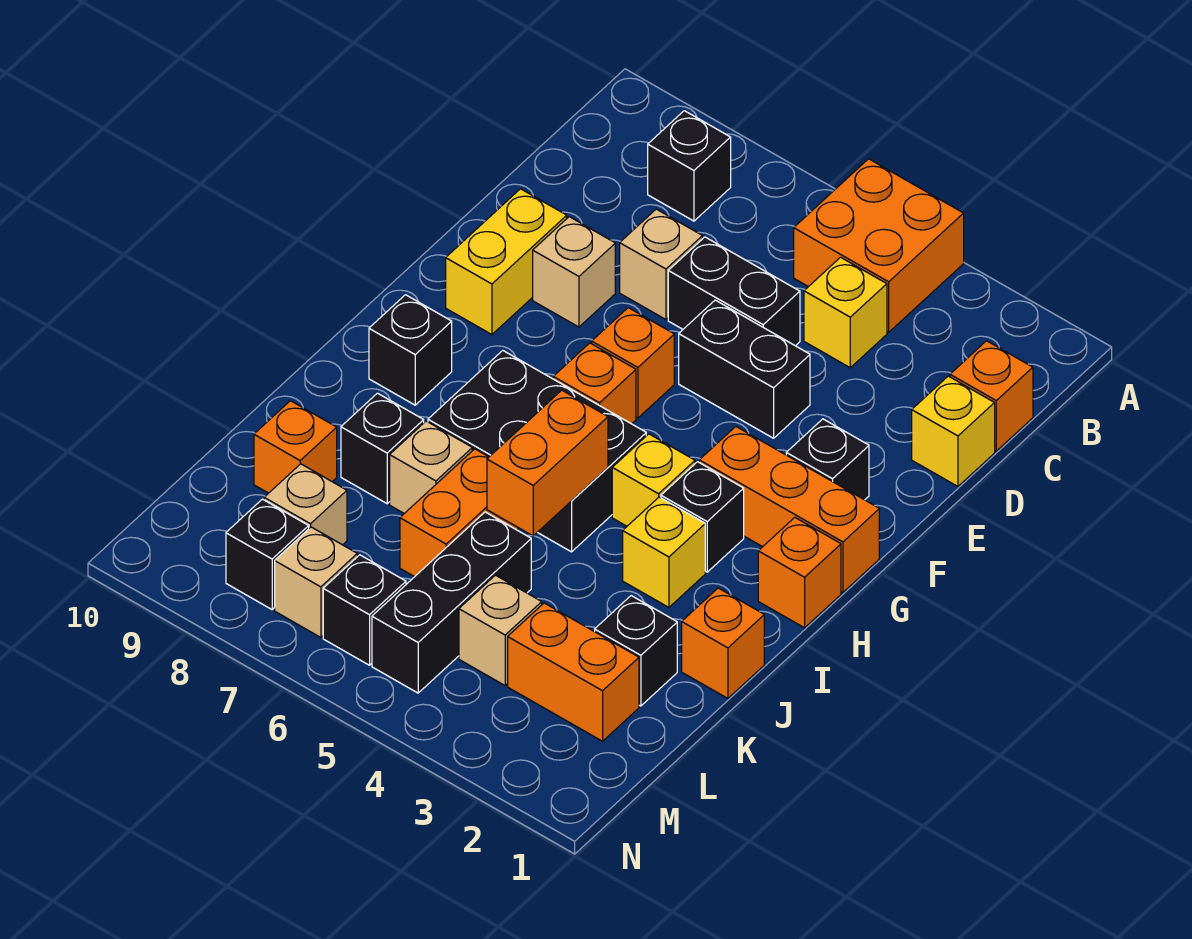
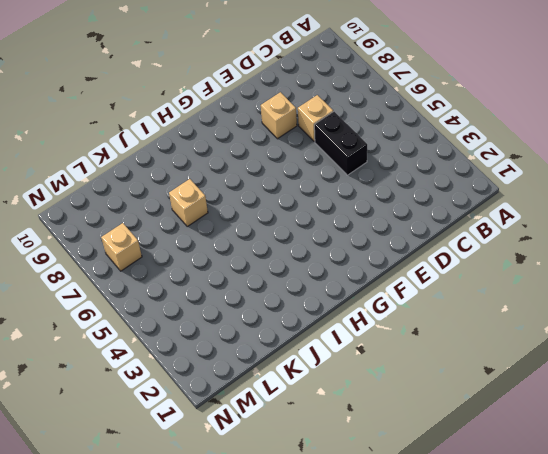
none -> orange brick A4:B5 level 1
none -> black brick B8 level 1
none -> orange brick C1 level 1
none -> yellow brick C4 level 1

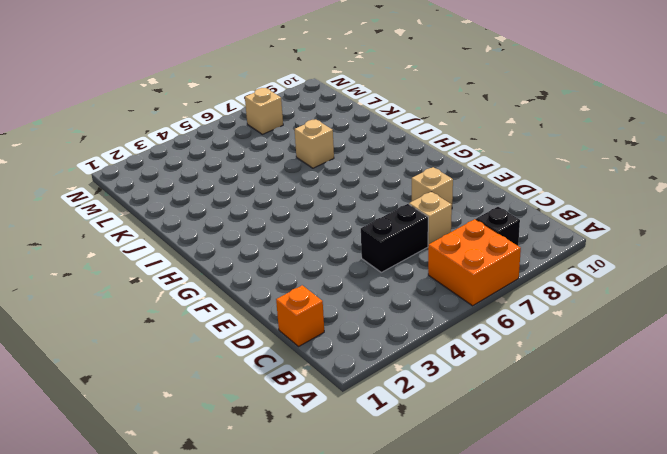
orange brick A6:B7 level 1 -> orange brick A4:B5 level 1
none -> yellow brick C4 level 1
none -> yellow brick D1 level 1
none -> black brick E4:E5 level 1
none -> yellow brick E9:F9 level 1

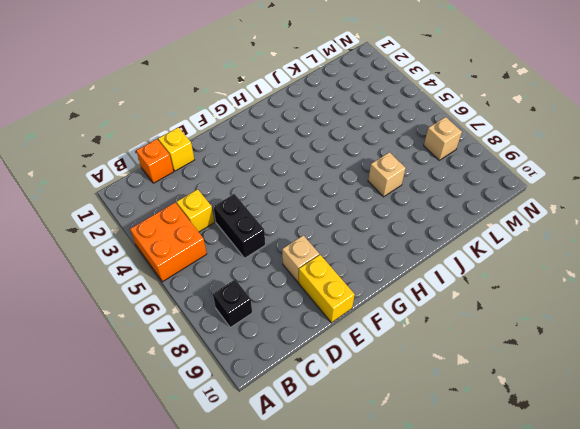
yellow brick E9:E10 level 1 -> yellow brick E9:F9 level 1
none -> tan brick D7 level 1
none -> black brick E4:E5 level 1
none -> black brick F2 level 1
none -> orange brick F6 level 1

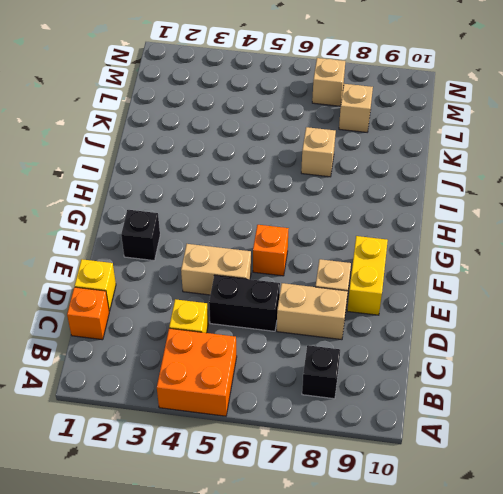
tan brick D7:D8 level 1 -> tan brick D7 level 1
tan brick E4:E5 level 1 -> black brick E4:E5 level 1
none -> orange brick G1:G3 level 1
none -> orange brick G6 level 1
none -> orange brick H1 level 1
none -> black brick H3 level 1

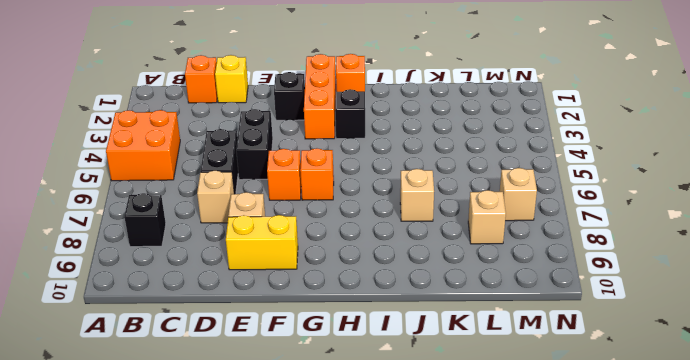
none -> yellow brick C4 level 1
none -> yellow brick H4 level 1
none -> black brick H5:I7 level 1
none -> black brick H9 level 1

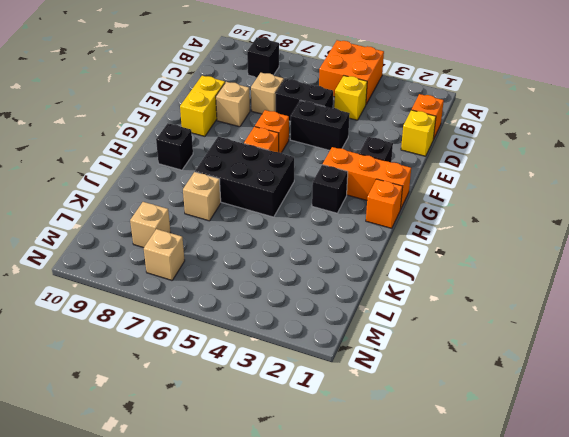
none -> yellow brick H4 level 1
none -> yellow brick I3 level 1
none -> orange brick J1 level 1
none -> orange brick J6:K6 level 1

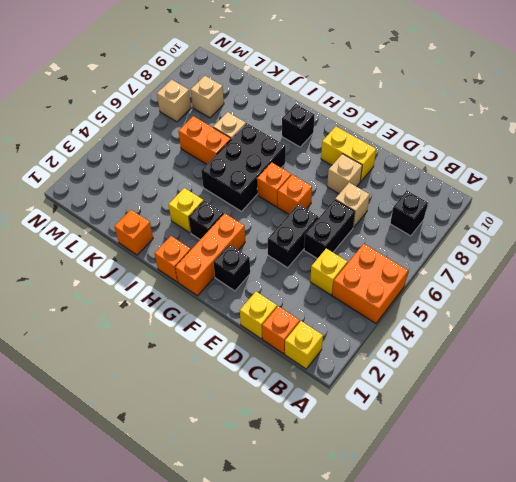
yellow brick B1 level 1 -> yellow brick H4 level 1
none -> black brick J8 level 1
none -> black brick K2 level 1
none -> black brick K5:M5 level 1
none -> orange brick K9 level 1

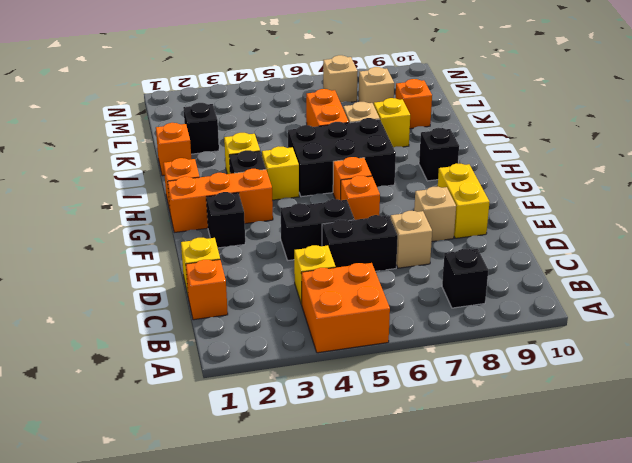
yellow brick J8 level 1 -> black brick J8 level 1
none -> black brick K5:M5 level 1
none -> orange brick L2:L3 level 1
none -> tan brick L4 level 1
none -> black brick M6 level 1

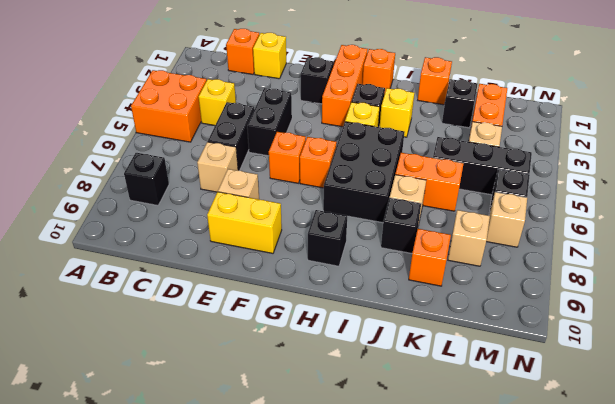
none -> black brick M8 level 1
none -> orange brick I5:J5 level 2

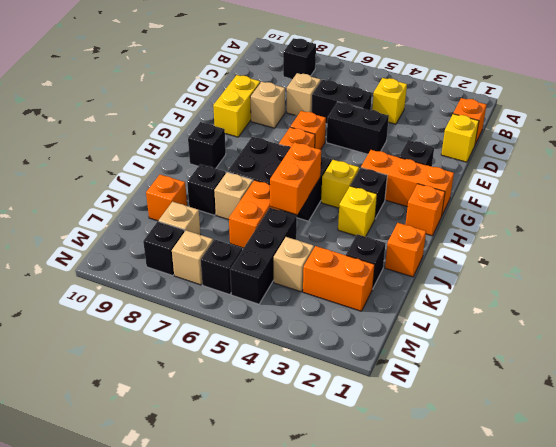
none -> orange brick A4:B5 level 1

